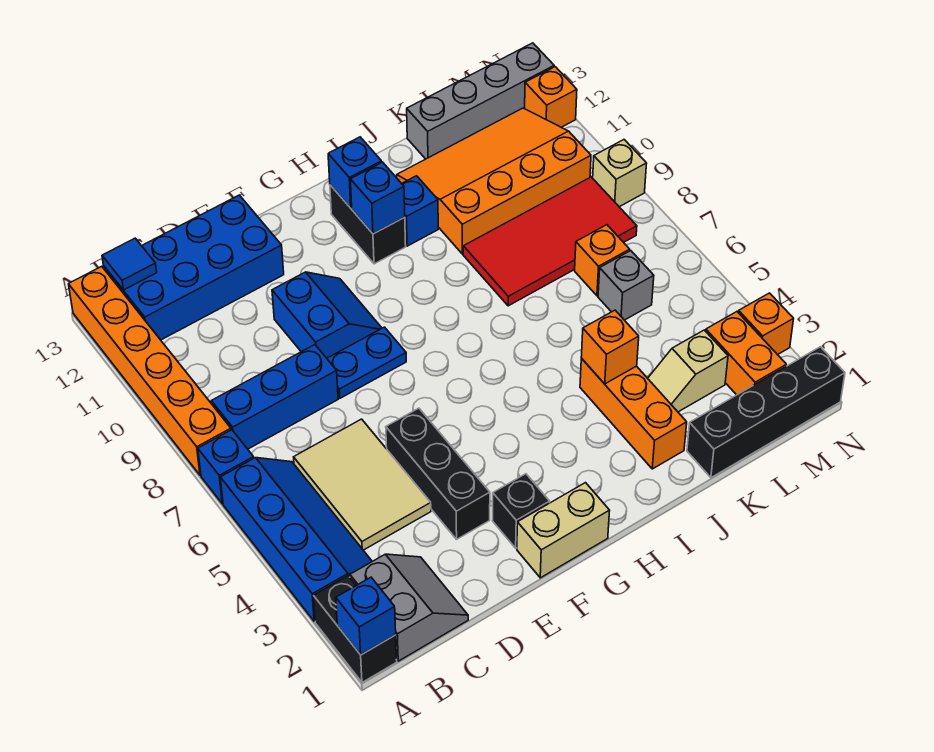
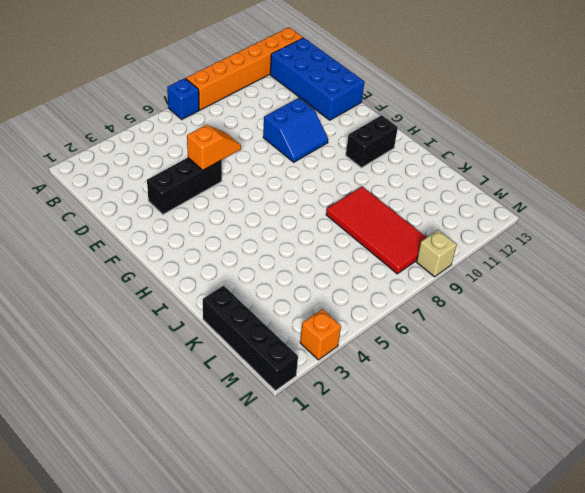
orange slope E5:E6 level 2 top 5 -> none
none -> black brick A1:A2 level 1
none -> blue slope A3:B6 level 1 top A
none -> grey slope B1:C2 level 1 top B
none -> blue brick B8:D8 level 1

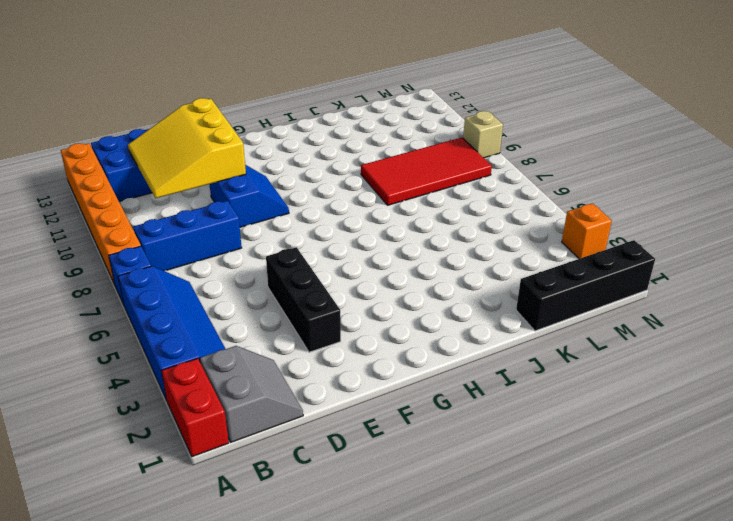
red brick A1:A2 level 1 -> black brick A1:A2 level 1
yellow slope C10:E12 level 2 top E -> none
none -> tan tile C4:D6 level 1
none -> blue plate E8:F8 level 1
none -> tan brick F1:G1 level 1
none -> black brick F2 level 1

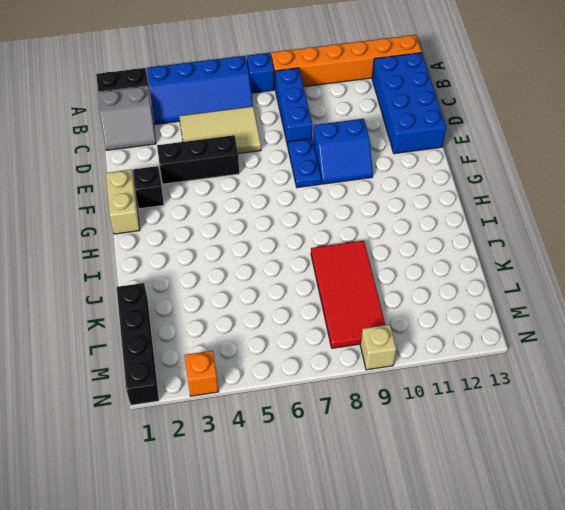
none -> black brick H11:H12 level 1
none -> blue brick I11 level 1
none -> orange brick J2:J4 level 1
none -> orange slope J10:M12 level 1 top 10

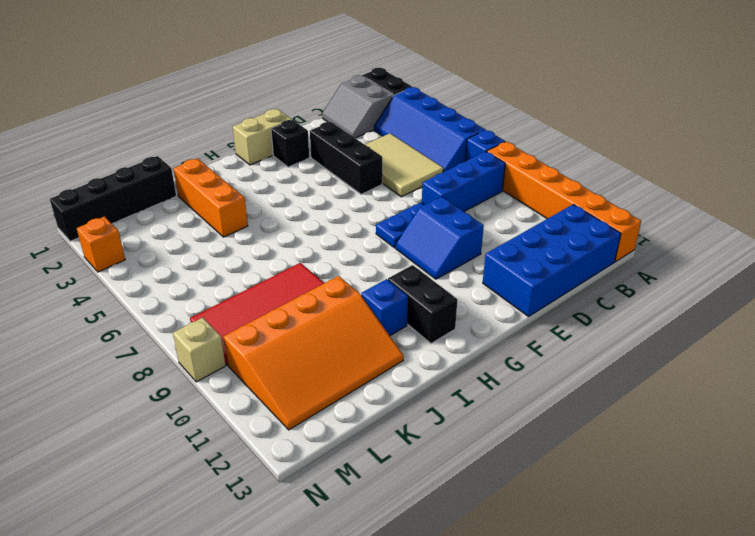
none -> tan slope K3:L3 level 1 top L
none -> grey brick K13:N13 level 1
none -> grey brick L6 level 1
none -> orange brick L7 level 1

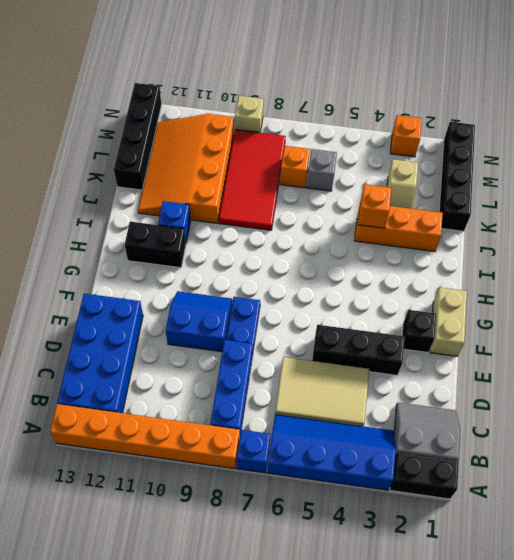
black brick K13:N13 level 1 -> grey brick K13:N13 level 1
none -> orange brick M2:M3 level 1
none -> orange brick N12 level 1
none -> blue brick A1 level 2
none -> blue tile B13 level 2

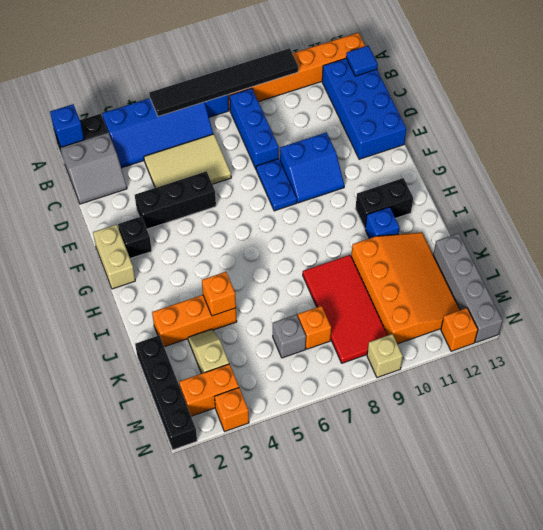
black tile A5:A10 level 2 -> none
none -> blue brick H11 level 2
none -> blue brick H12 level 2

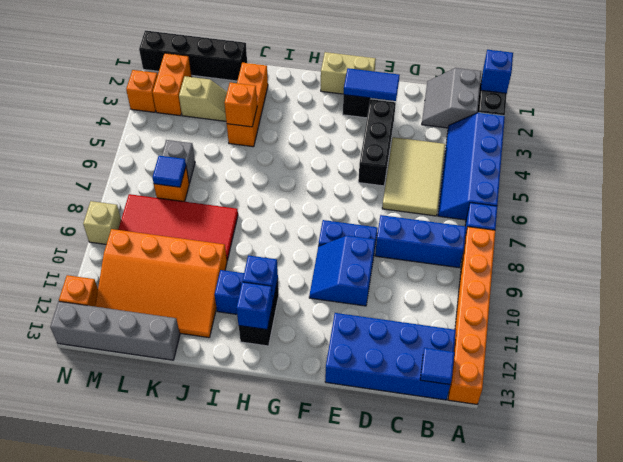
blue tile E2:F2 level 2 -> none
blue tile L7 level 2 -> none

